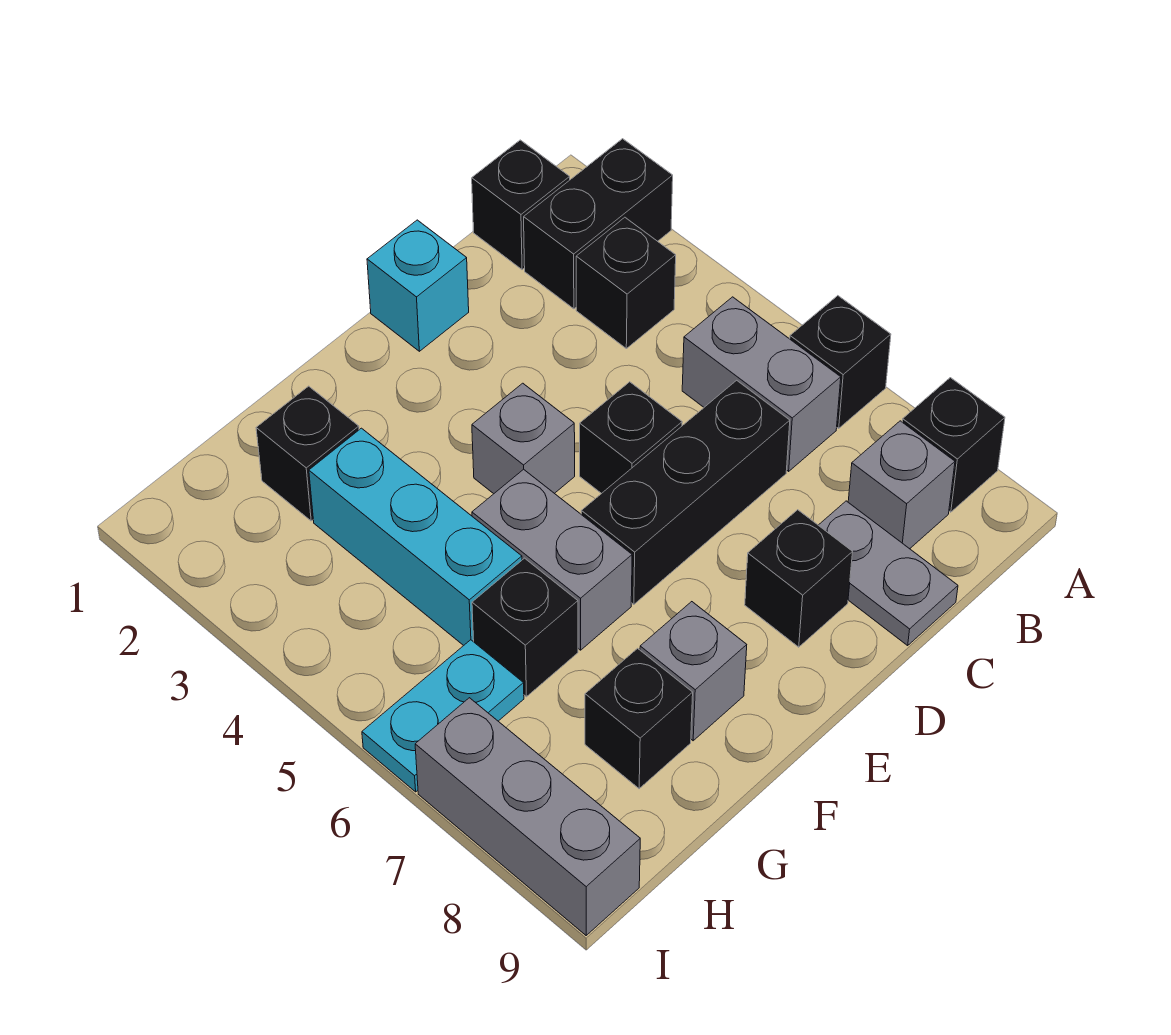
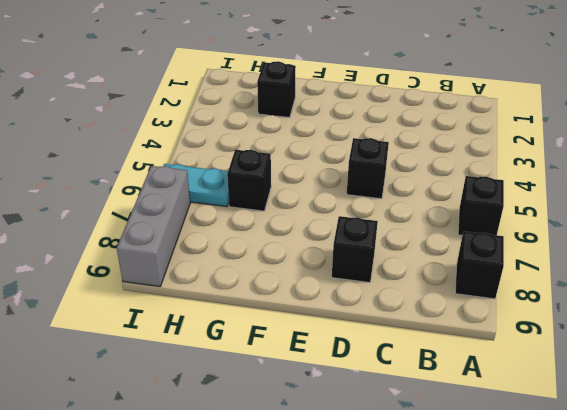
none -> black brick A2:B2 level 1
none -> black brick B1 level 1
none -> black brick B3 level 1

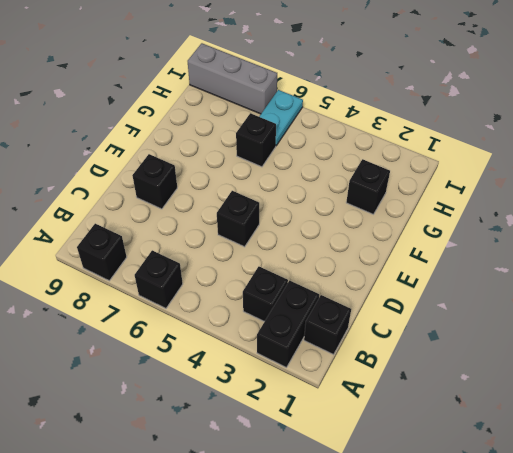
none -> grey brick B5:B6 level 1
none -> grey brick B8 level 1
none -> black brick C6:E6 level 1

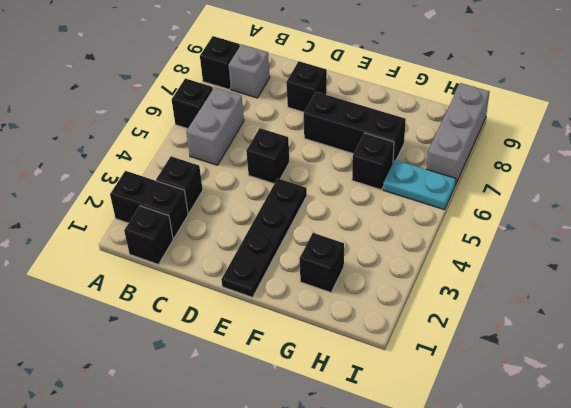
black plate E1:E4 level 1 -> grey brick E4 level 1
black brick E7:G7 level 1 -> black brick C6:E6 level 1
none -> grey plate C8:C9 level 1
none -> cyan brick D1 level 1
none -> grey brick F5:F6 level 1

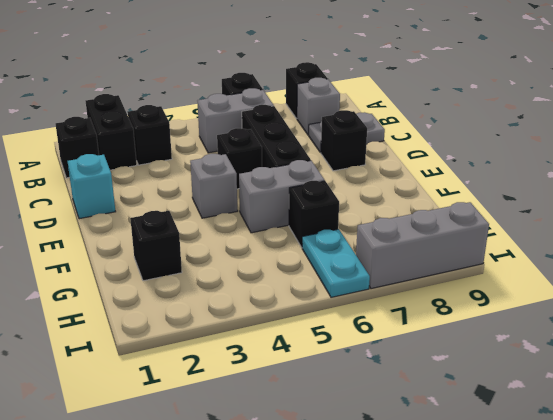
none -> grey brick F8 level 1
none -> cyan brick G3:G5 level 1
none -> black brick G8 level 1

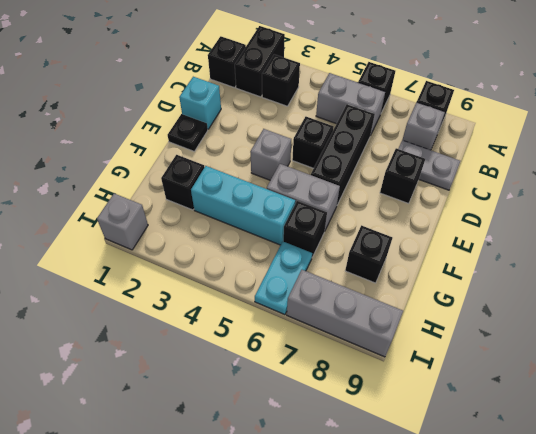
black plate E1 level 1 -> none
grey brick I1 level 1 -> grey brick F8 level 1

